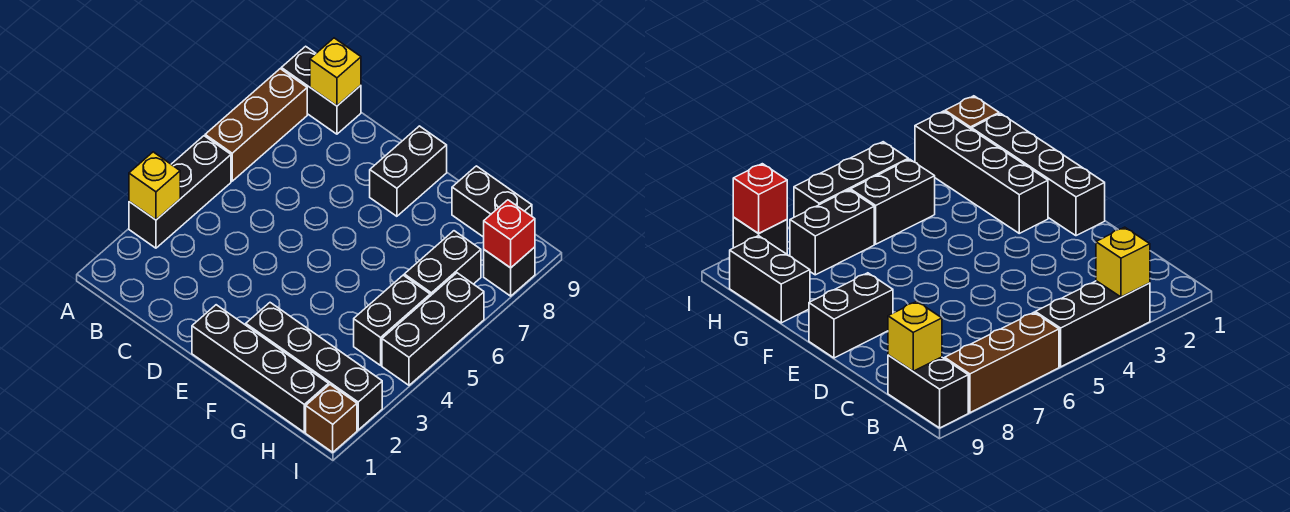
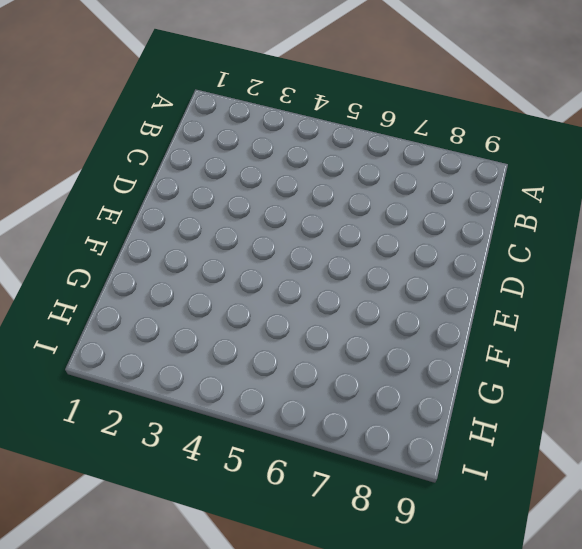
none -> black brick A3:A5 level 1
none -> brown brick A6:A8 level 1
none -> black brick A9:B9 level 1

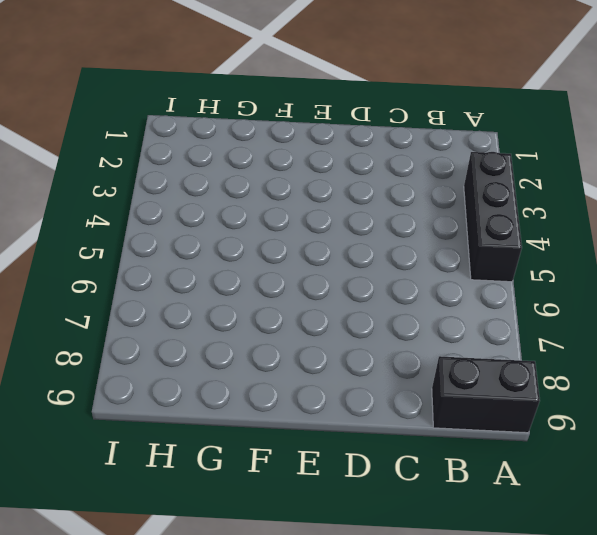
none -> brown brick A6:A8 level 1
none -> black brick E1:H1 level 1
none -> black brick E8:E9 level 1

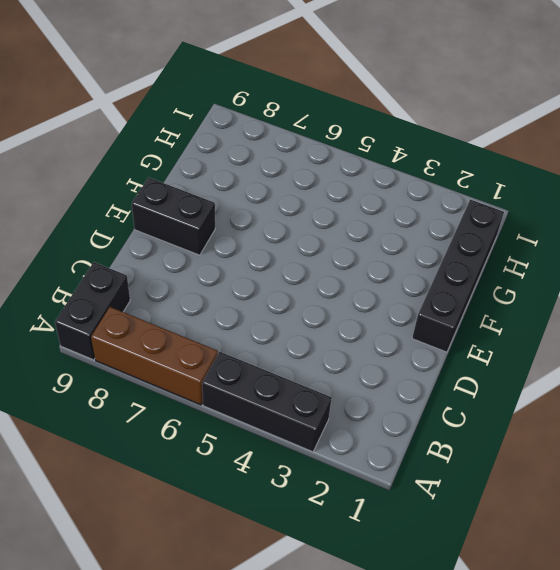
none -> black brick F2:I2 level 1
none -> black brick G9:H9 level 1
none -> black brick H4:H5 level 1

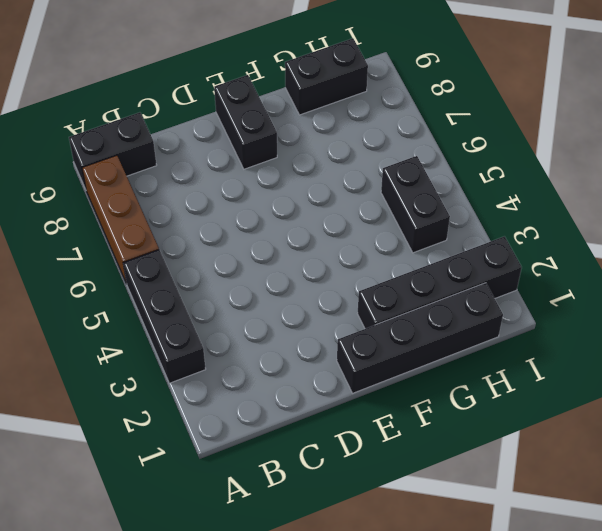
none -> black brick H6:H7 level 1
none -> brown brick I1 level 1
none -> black brick I4:I6 level 1

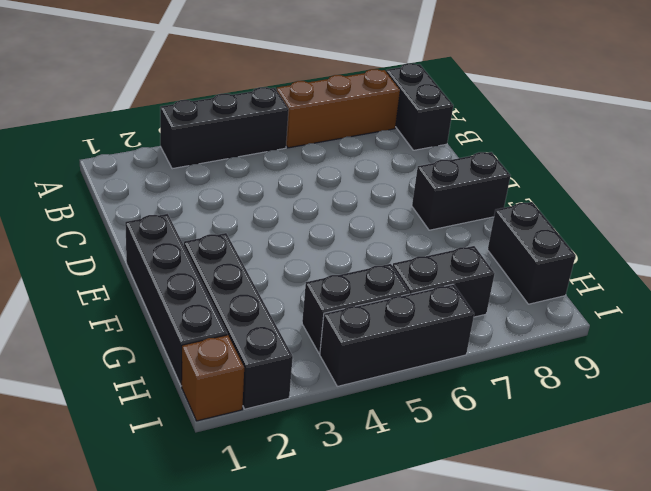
none -> black brick I8 level 1
none -> yellow brick A3 level 2
none -> yellow brick B9 level 2

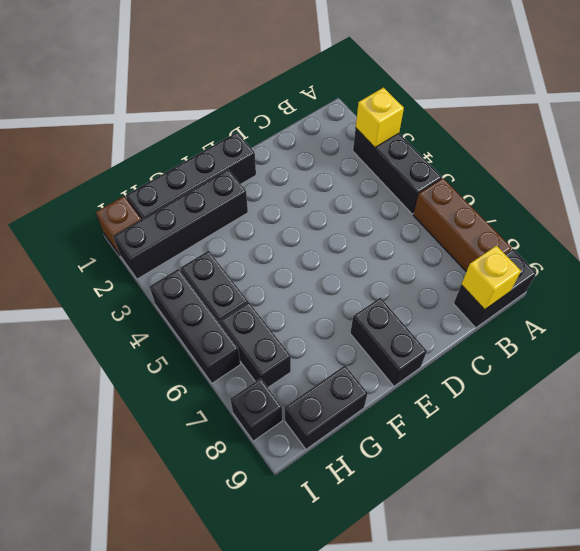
none -> red brick I8 level 2

